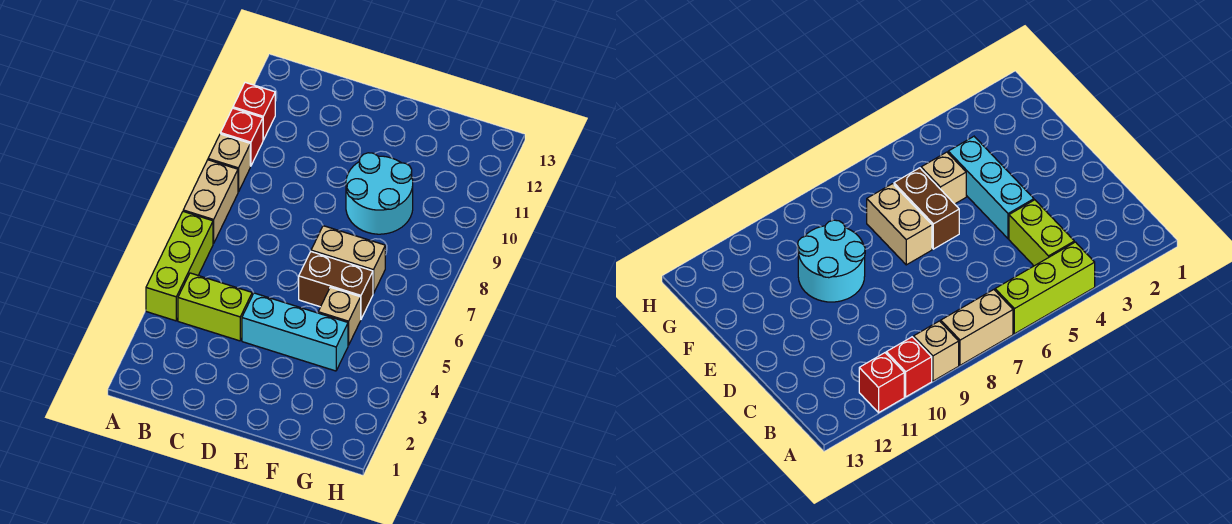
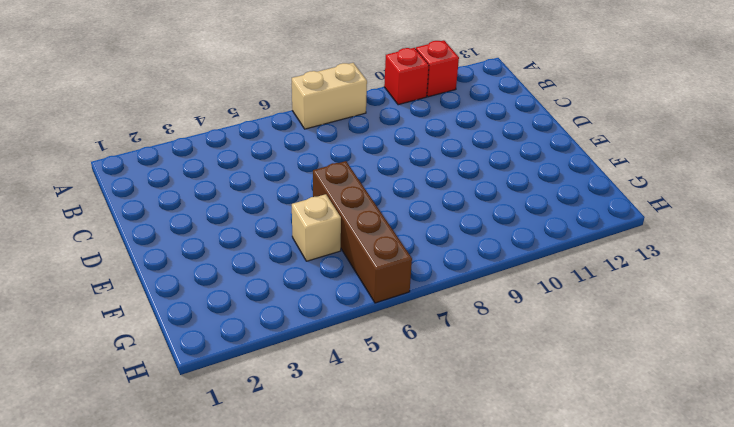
brown brick E6:H6 level 1 -> brown brick E6:F6 level 1
none -> lime brick A4:A6 level 1
none -> tan brick A9 level 1

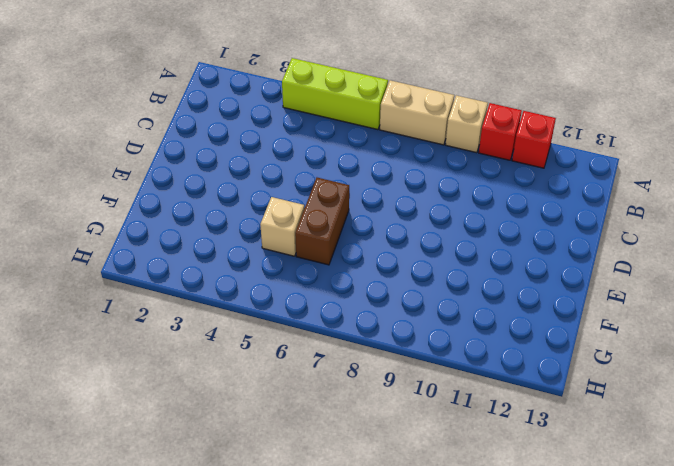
none -> lime brick B4:C4 level 1
none -> cyan brick D4:F4 level 1

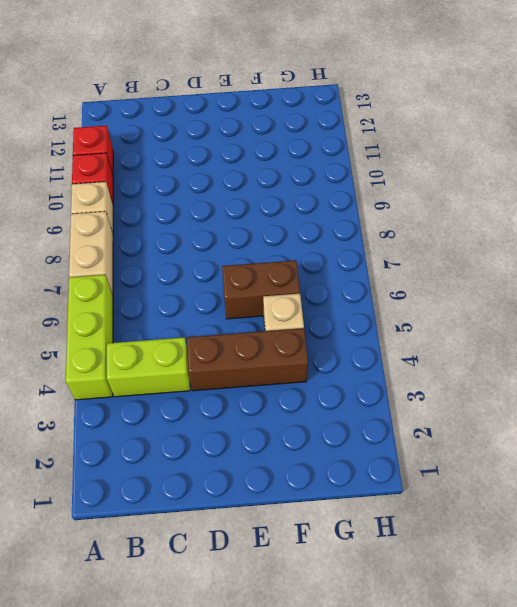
brown brick D4:F4 level 1 -> cyan brick D4:F4 level 1
none -> tan brick E7:F7 level 1
none -> cyan round brick E9:F10 level 1

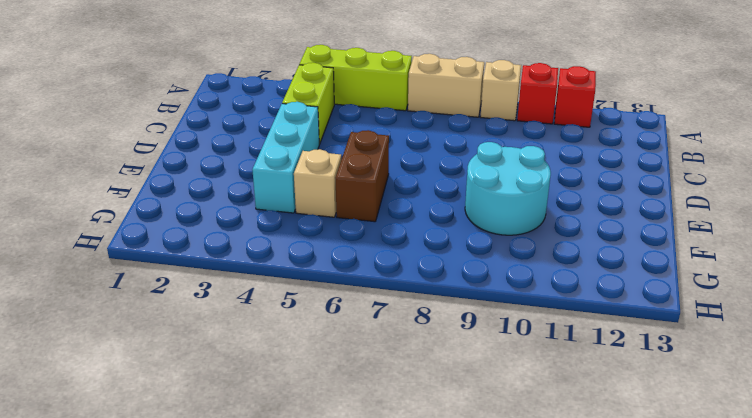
none -> tan brick E7:F7 level 1

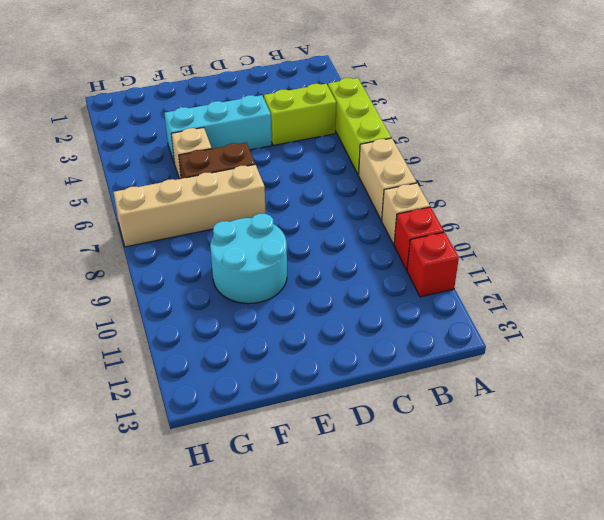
tan brick E7:H7 level 1 -> tan brick E7:F7 level 1

